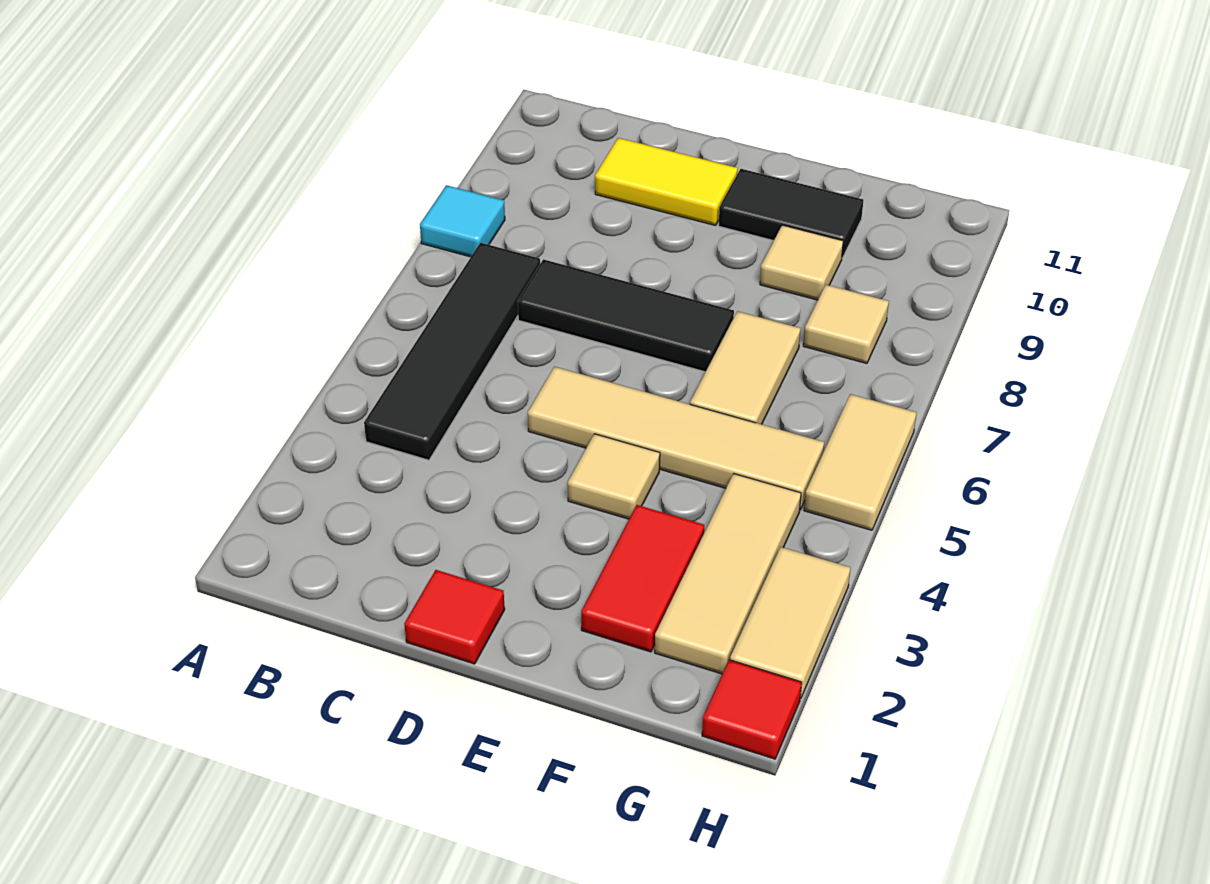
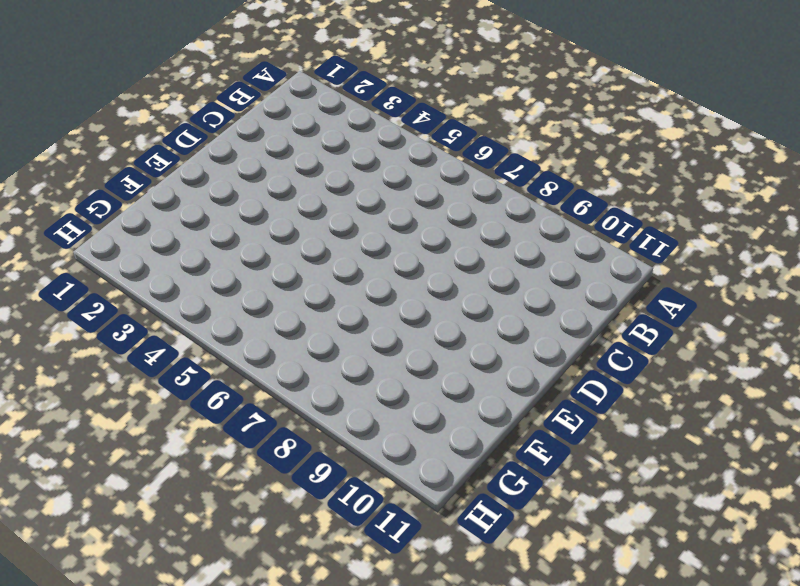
none -> cyan tile A8 level 1
none -> black tile B4:B7 level 1
none -> black tile C7:E7 level 1

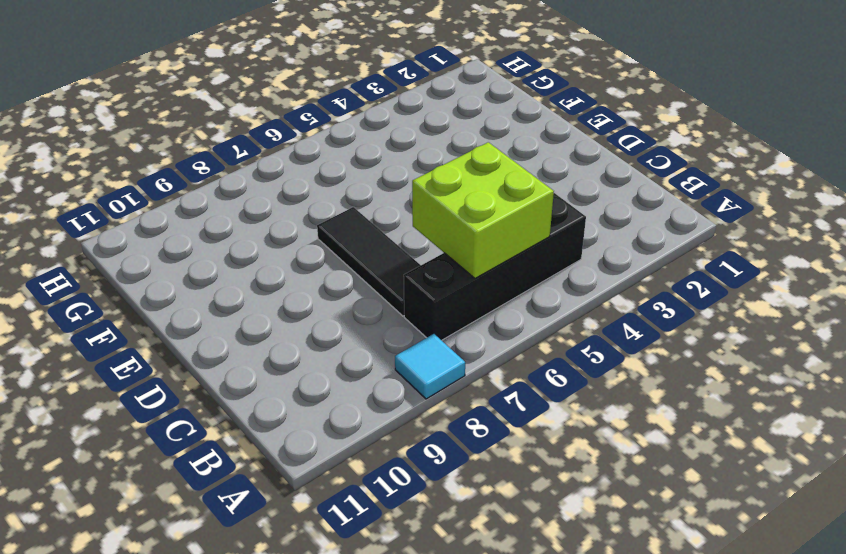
black brick B4:B7 level 1 -> black tile B4:B7 level 1
lime brick B5:C6 level 2 -> none
none -> yellow tile C10:D10 level 1
none -> red tile D1 level 1
none -> tan tile D5:G5 level 1

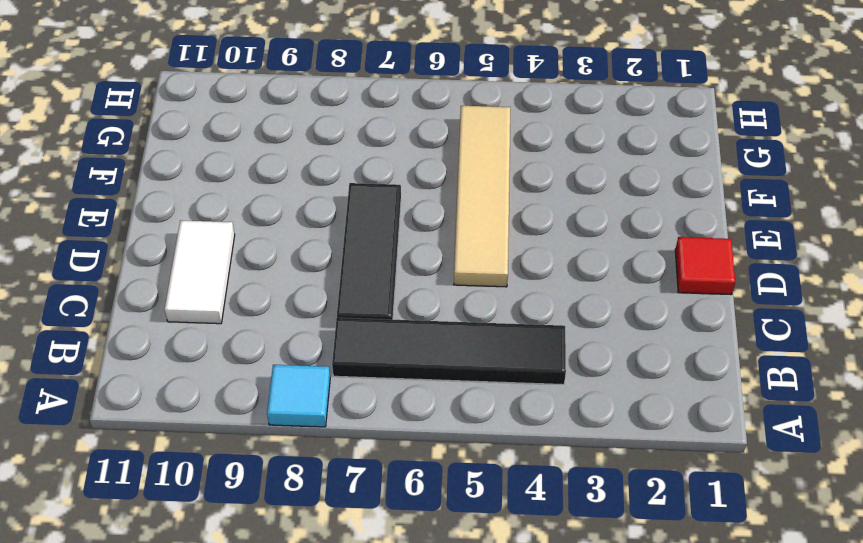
white tile C10:D10 level 1 -> yellow tile C10:D10 level 1
none -> tan tile E4 level 1
none -> black tile E10:F10 level 1
none -> red tile F2:F3 level 1

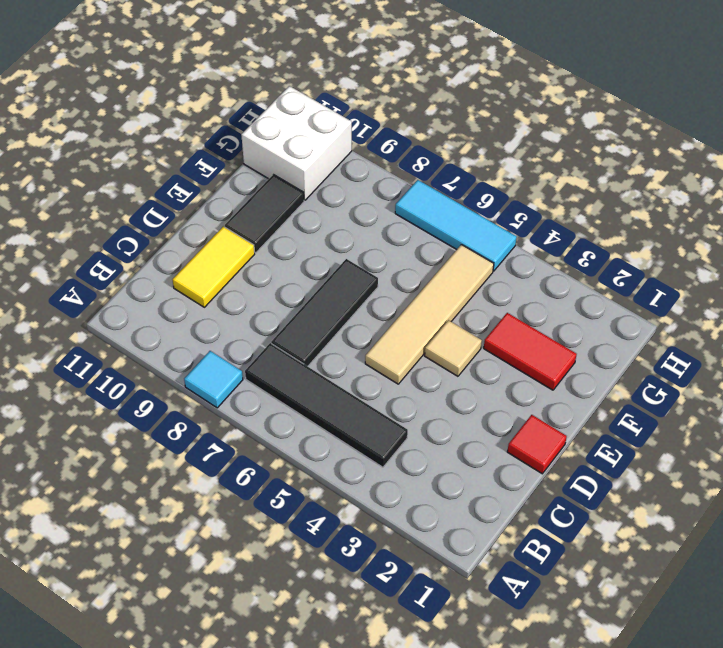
white brick G10:H11 level 1 -> none
cyan tile H5:H7 level 1 -> tan tile H5:H6 level 1
none -> tan tile F6:F7 level 1
none -> tan tile F9 level 1
none -> tan tile G2:G4 level 1

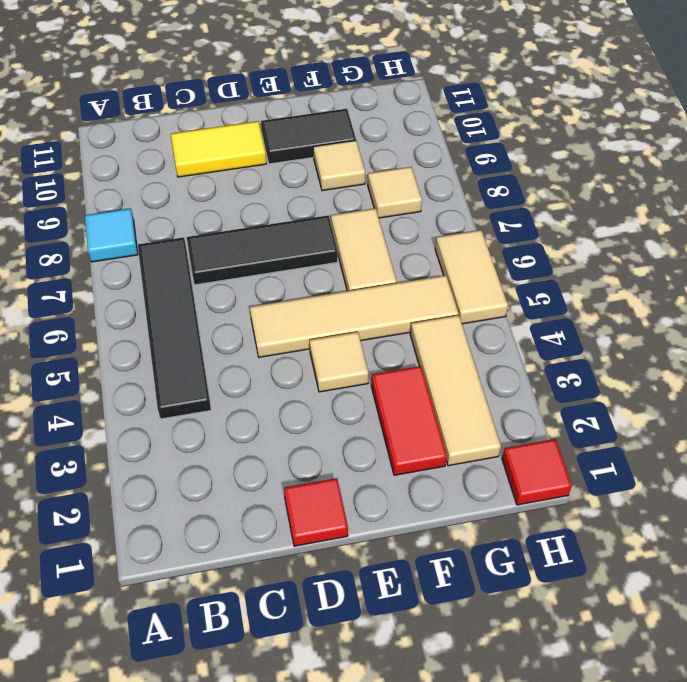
none -> tan tile H2:H3 level 1

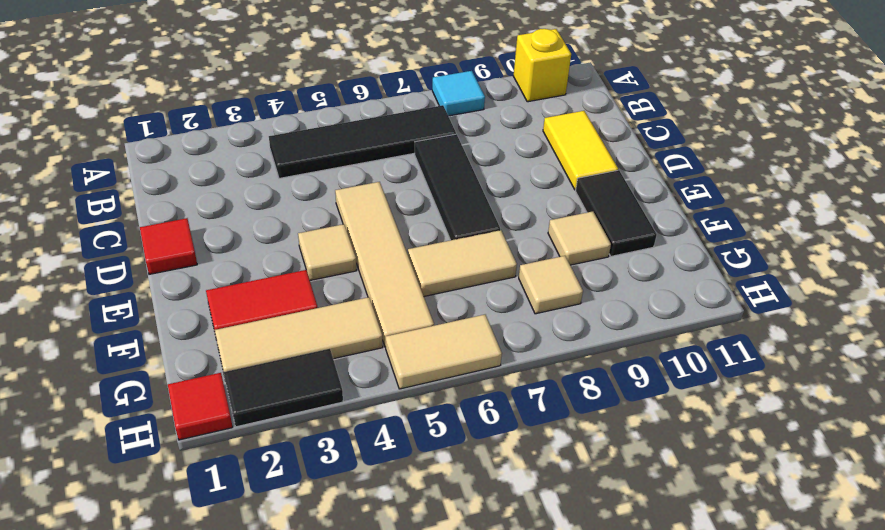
yellow brick A10 level 1 -> none
black tile H2:H3 level 1 -> tan tile H2:H3 level 1

